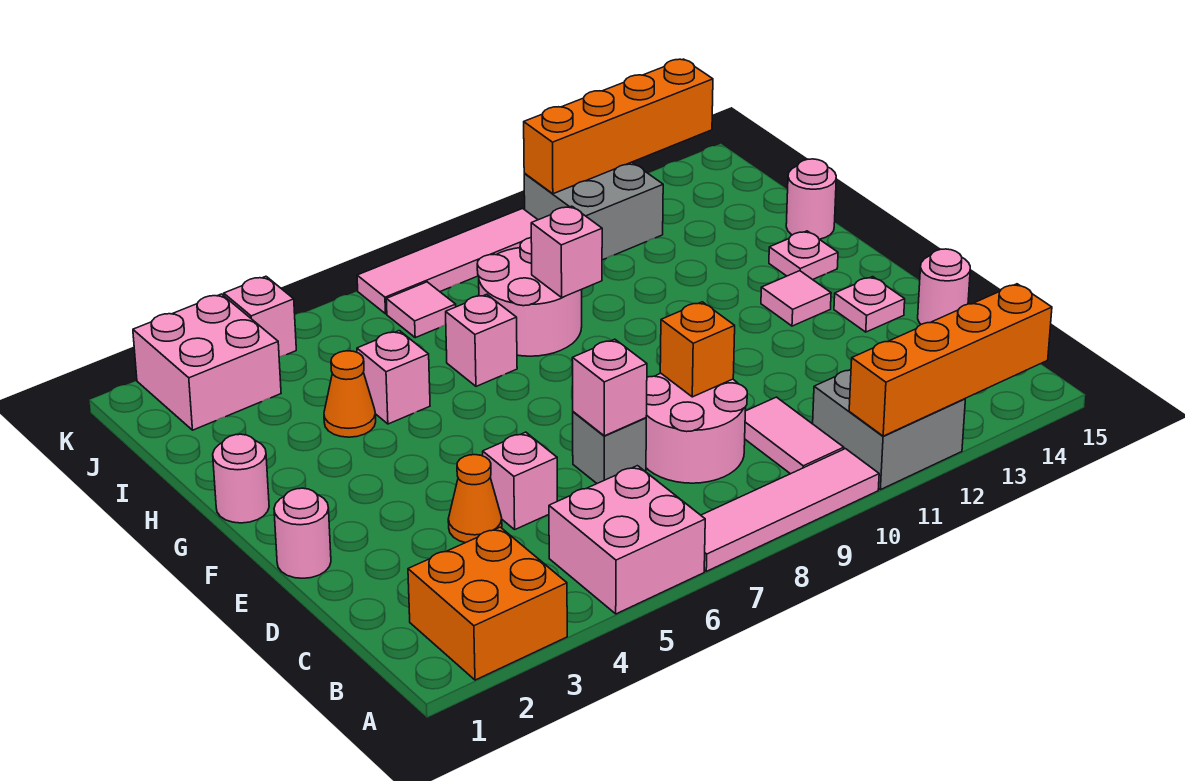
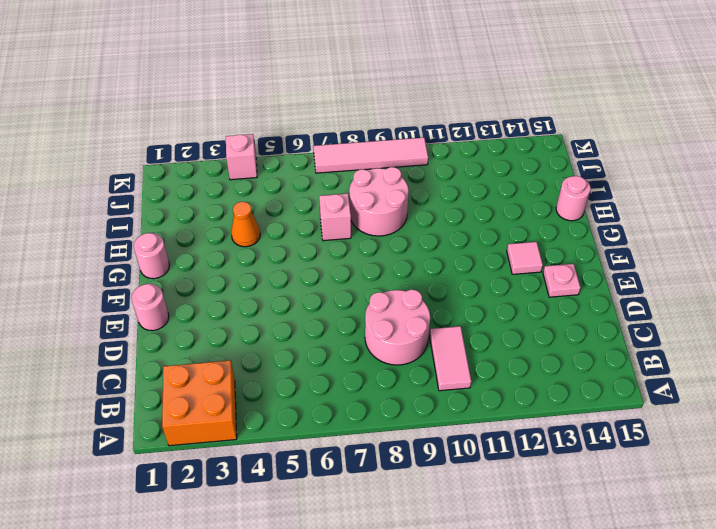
none -> pink brick A5:B6 level 1
none -> pink tile A7:A10 level 1
none -> grey brick A11:B12 level 1
none -> orange cone D4 level 1

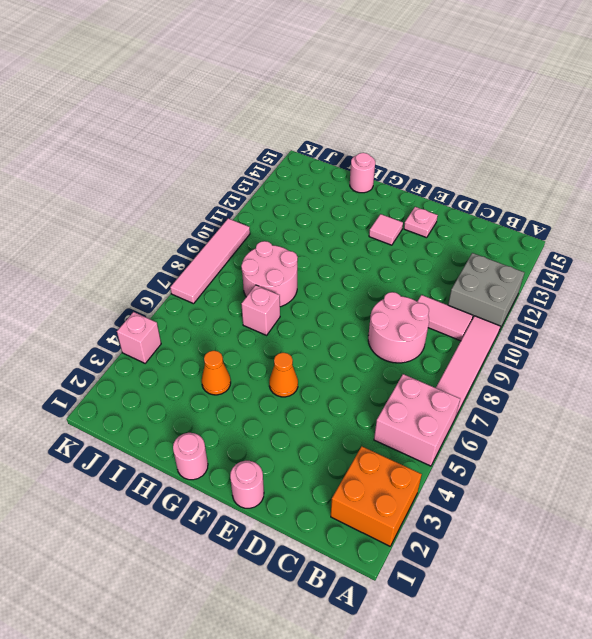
orange cone F5 level 1 -> orange cone D4 level 1
none -> pink brick D5 level 1
none -> grey brick D7 level 1
none -> pink round brick D15 level 1
none -> pink plate G14 level 1

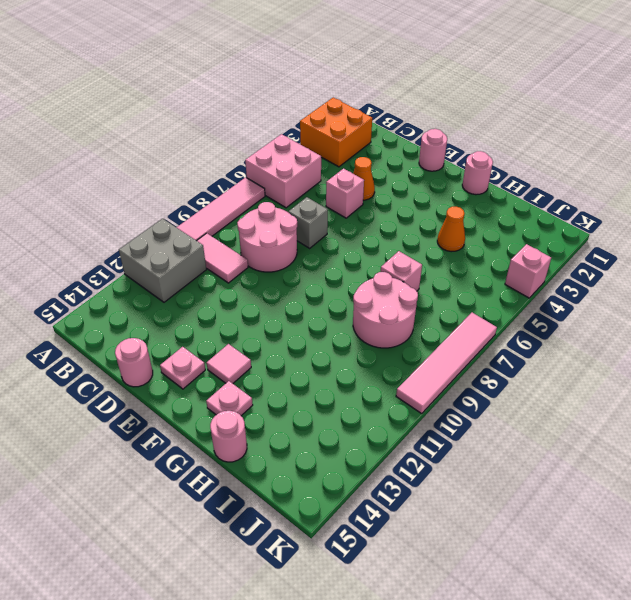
none -> pink brick H5 level 1
none -> pink brick J2:K3 level 1
none -> pink tile J7 level 1
none -> grey brick J11:K12 level 1

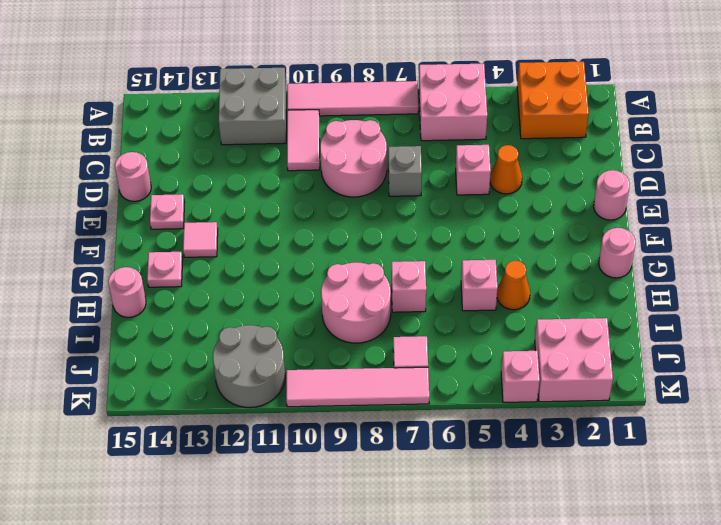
grey round brick J11:K12 level 1 -> grey brick J11:K12 level 1
none -> orange brick A11:A14 level 2
none -> pink brick D7 level 2
none -> orange brick D9 level 2
none -> pink brick H9 level 2

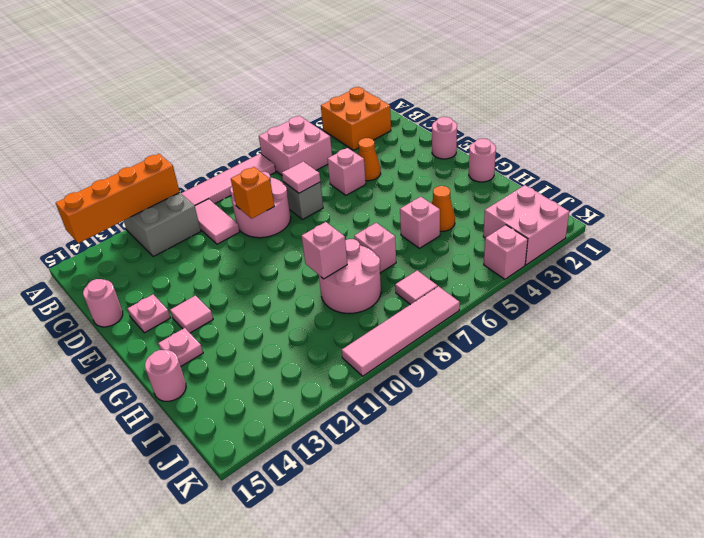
pink tile D7 level 2 -> pink brick D7 level 2
none -> grey brick J11:K12 level 1
none -> orange brick K11:K14 level 2

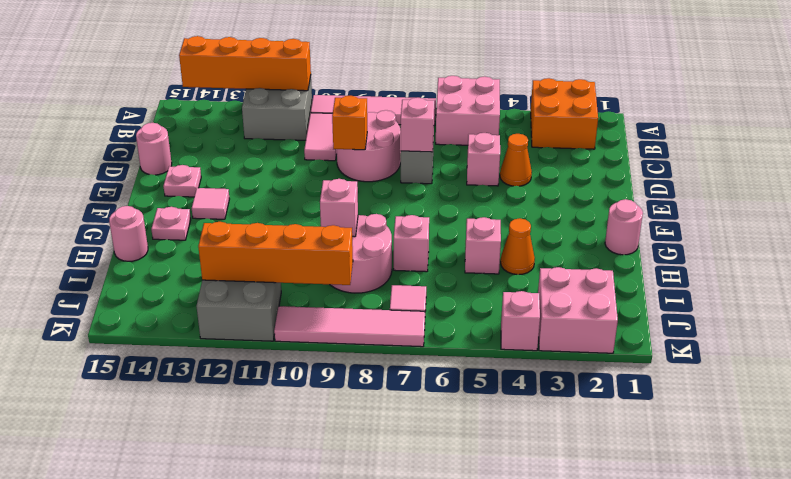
orange brick J9:J12 level 2 -> orange brick K11:K14 level 2
none -> pink round brick E1 level 1

